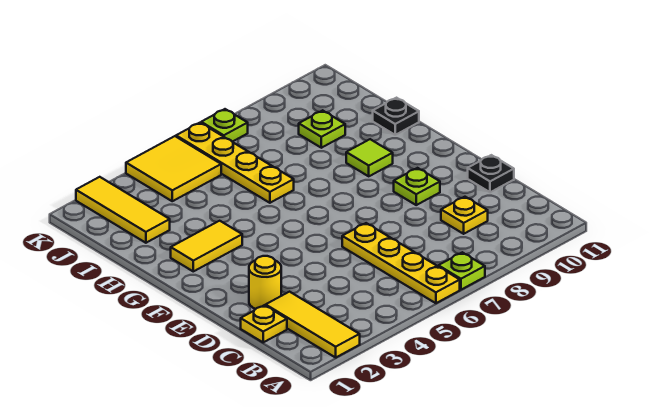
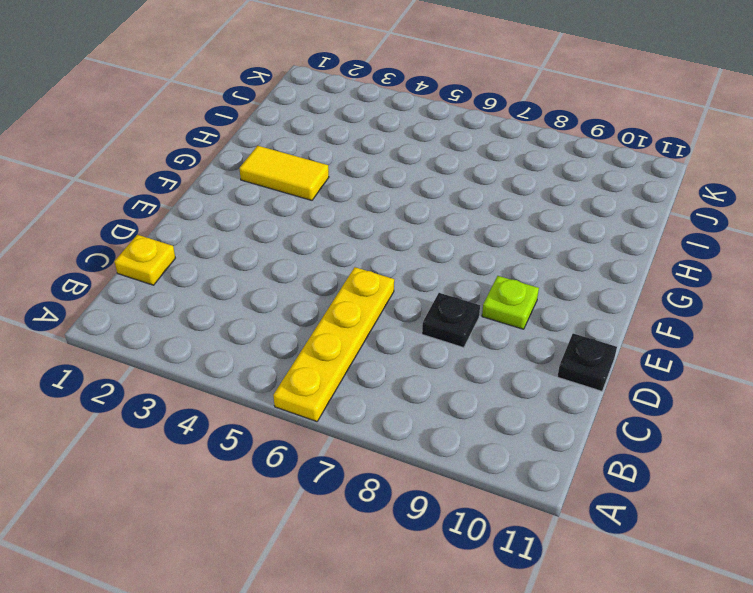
black plate D8 level 1 -> black plate H11 level 1
none -> yellow tile A2:C2 level 1
none -> lime plate A7 level 1
none -> yellow plate C9 level 1

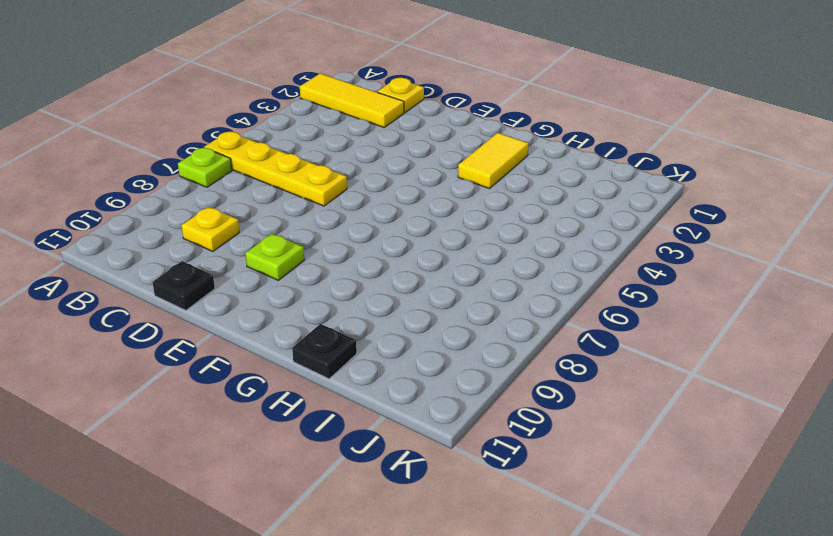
none -> yellow round brick D2 level 1
none -> lime tile G9 level 1
none -> yellow plate H6:K6 level 1

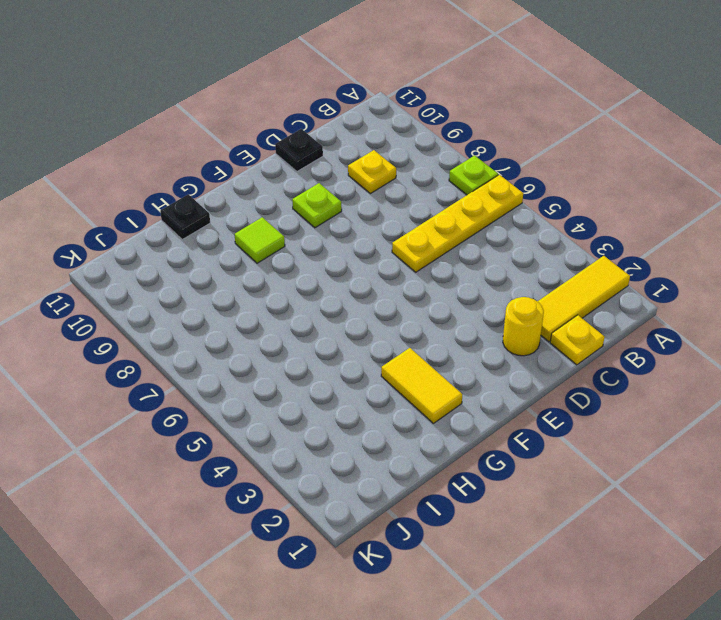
none -> yellow plate H6:K6 level 1
none -> yellow tile I2:K2 level 1
none -> lime plate I9 level 1

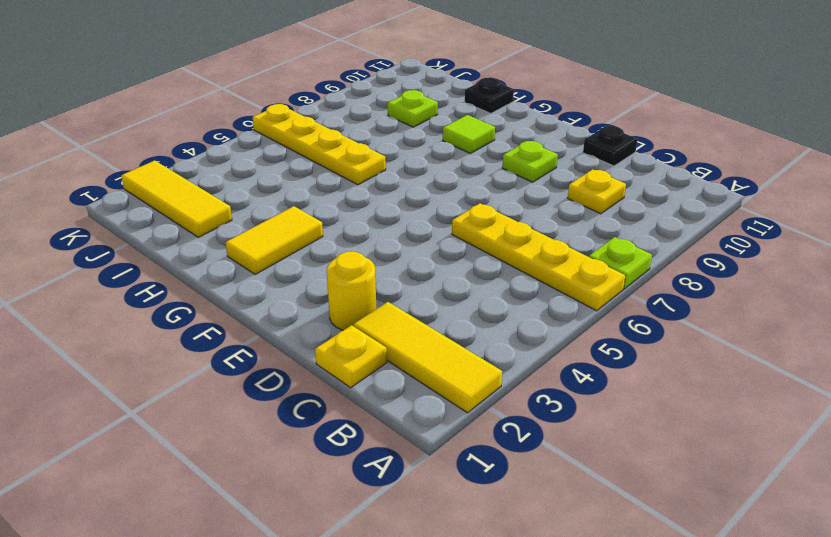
none -> yellow tile J4:K5 level 1
none -> lime plate K7 level 1

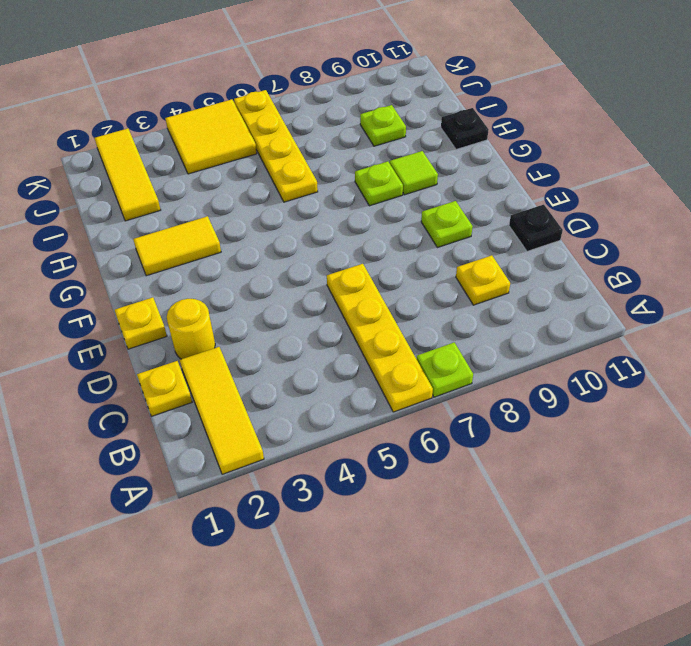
yellow plate E1 level 1 -> none
lime plate G8 level 1 -> lime plate K7 level 1

